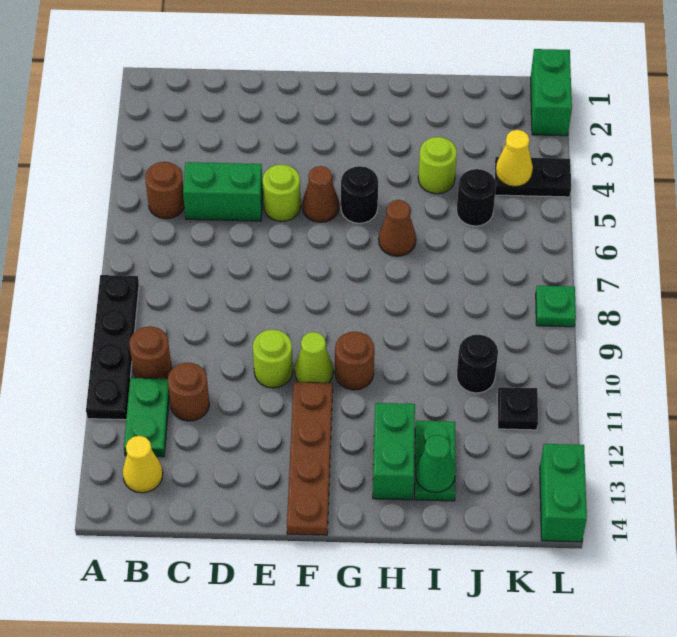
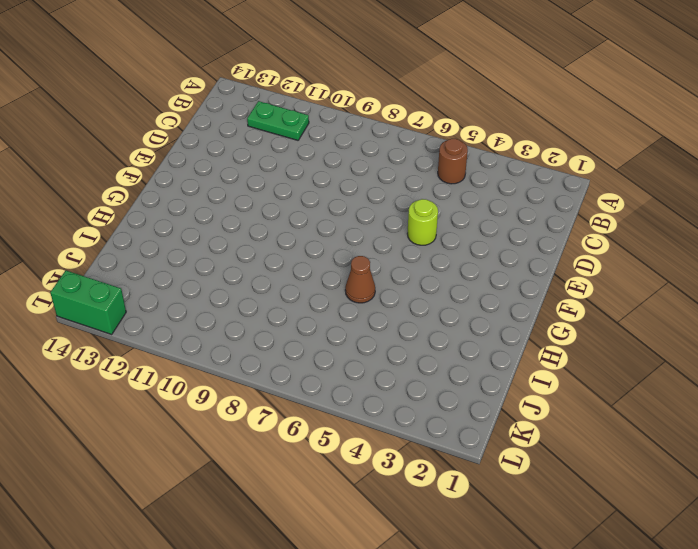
none -> black plate A8:A11 level 1
none -> brown round brick B10 level 1
none -> yellow cone B13 level 1

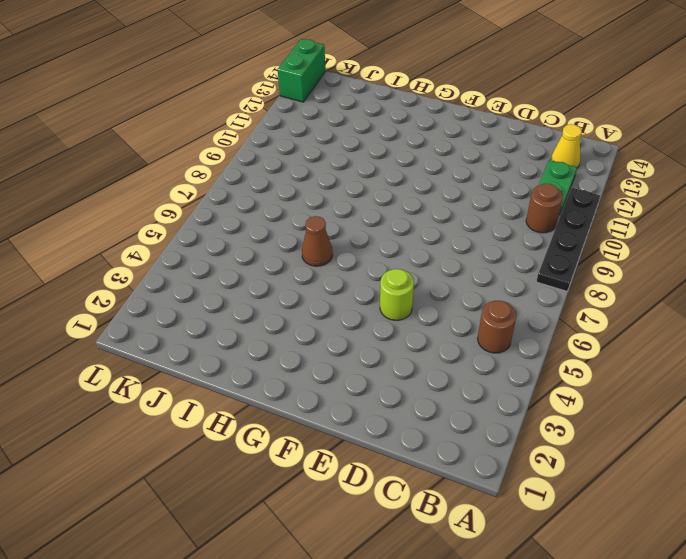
none -> green brick C5:D5 level 1
none -> brown round brick C11 level 1
none -> lime round brick E10 level 1

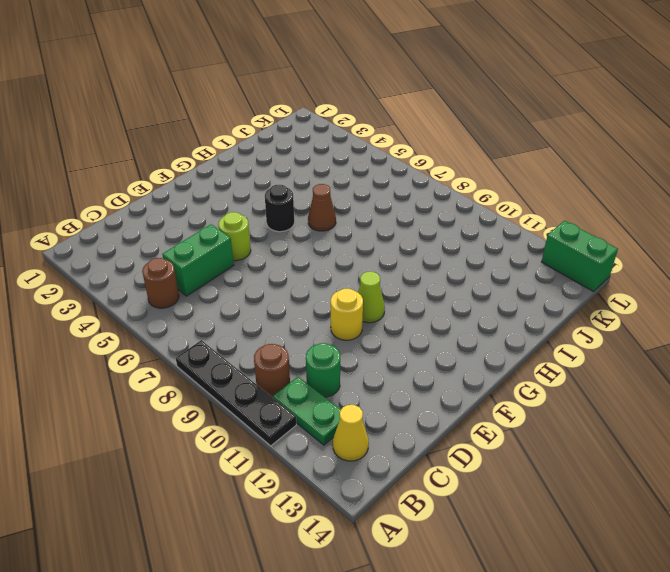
green round brick C11 level 1 -> brown round brick C11 level 1
yellow round brick E10 level 1 -> lime round brick E10 level 1
none -> brown cone F5 level 1
none -> brown plate F11:F14 level 1
none -> brown round brick G10 level 1

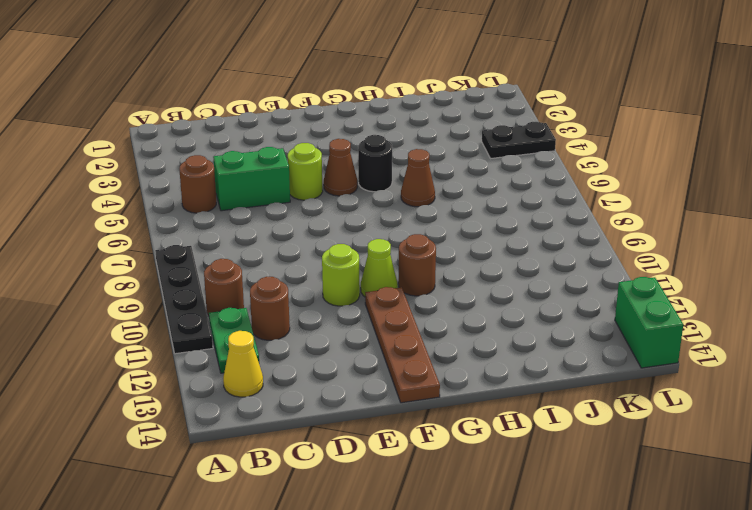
none -> green brick H12:H13 level 1
none -> lime round brick I4 level 1
none -> green plate I12:I13 level 1

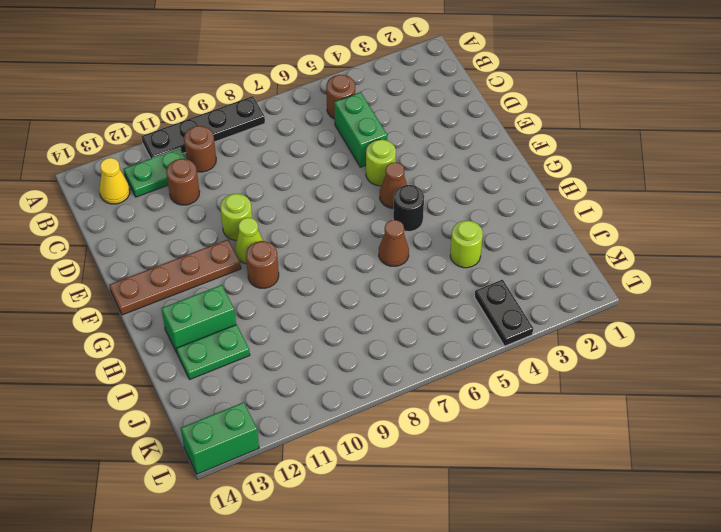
none -> black round brick J5 level 1
none -> black round brick J10 level 1
none -> black plate K11 level 1

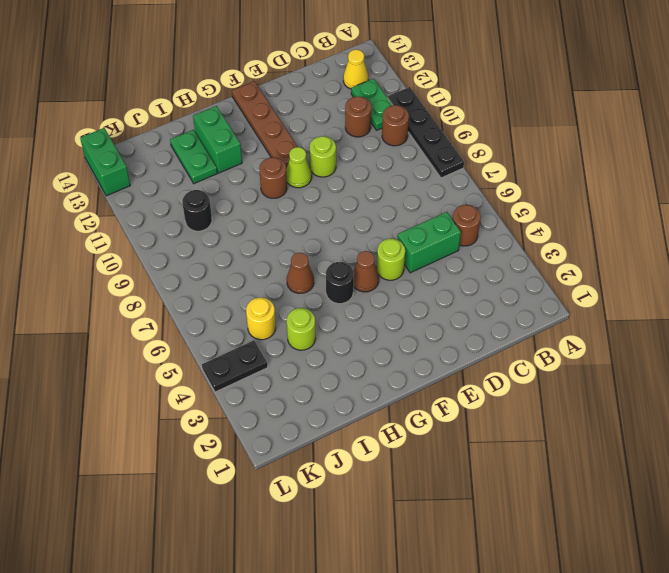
yellow round brick J5 level 1 -> black round brick J5 level 1
none -> black plate K11 level 1
none -> green brick L1:L2 level 1
none -> green plate L8 level 1

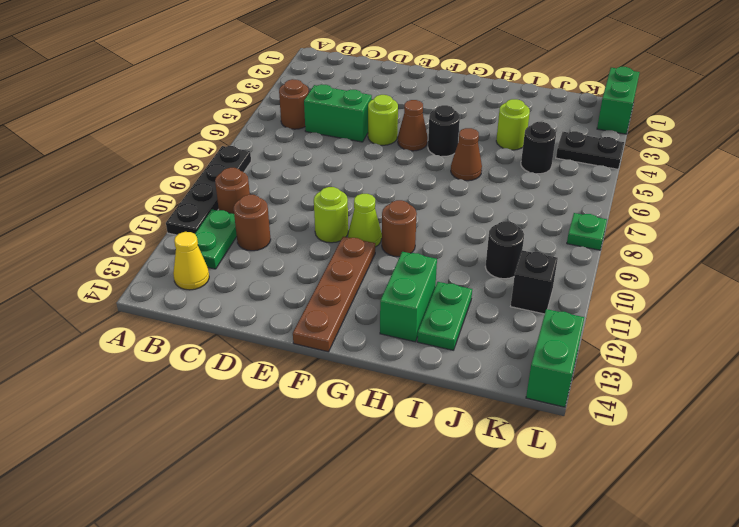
black brick K11 level 1 -> black plate K11 level 1
none -> green cone I13 level 2
none -> yellow cone K4 level 2

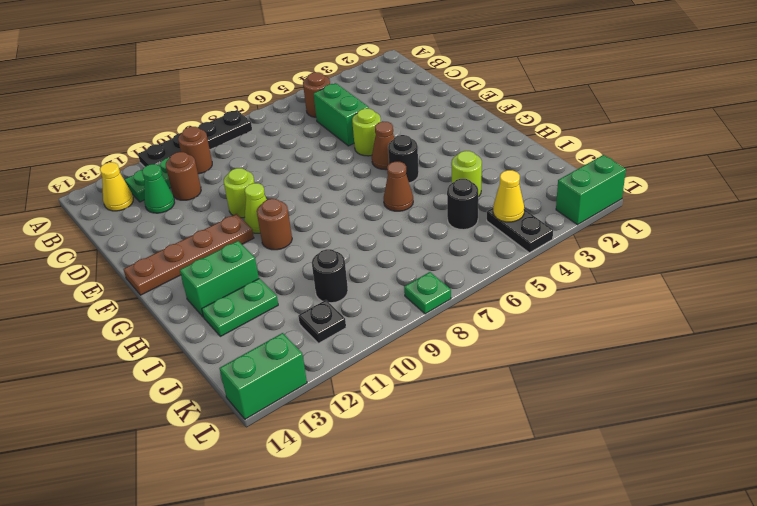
green cone C12 level 1 -> green cone I13 level 2

